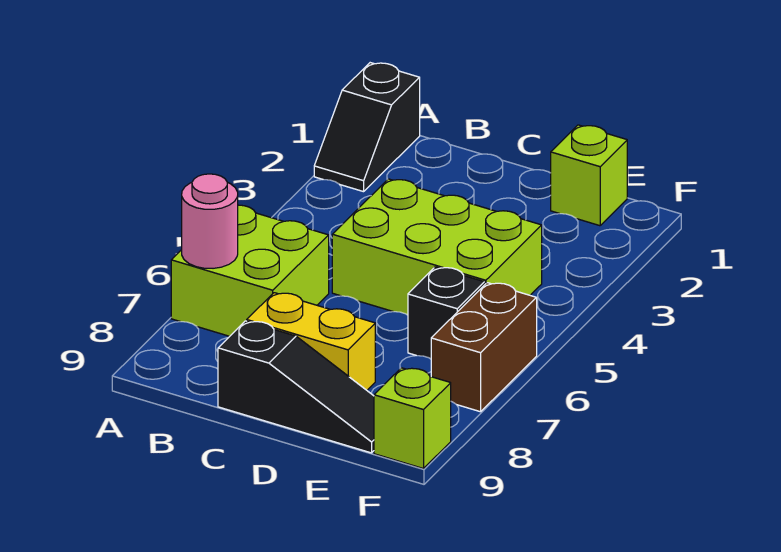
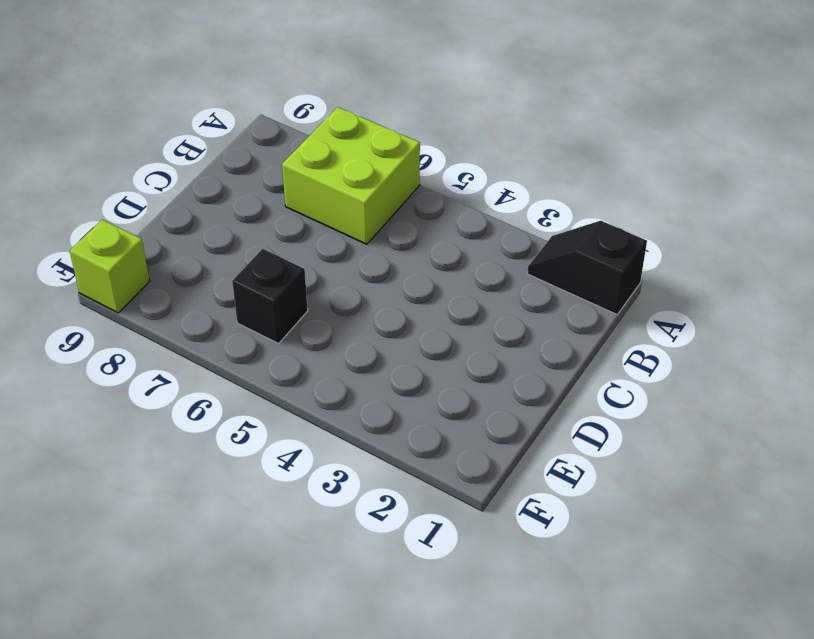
none -> lime brick C4:E5 level 1
none -> yellow brick C8:D8 level 1

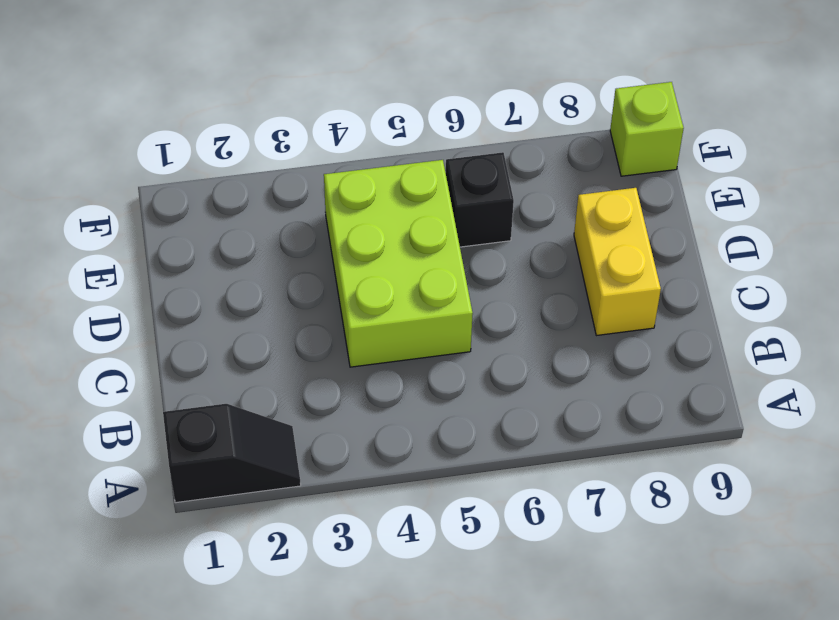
none -> lime brick A6:B7 level 1
none -> black slope C9:E9 level 1 top C

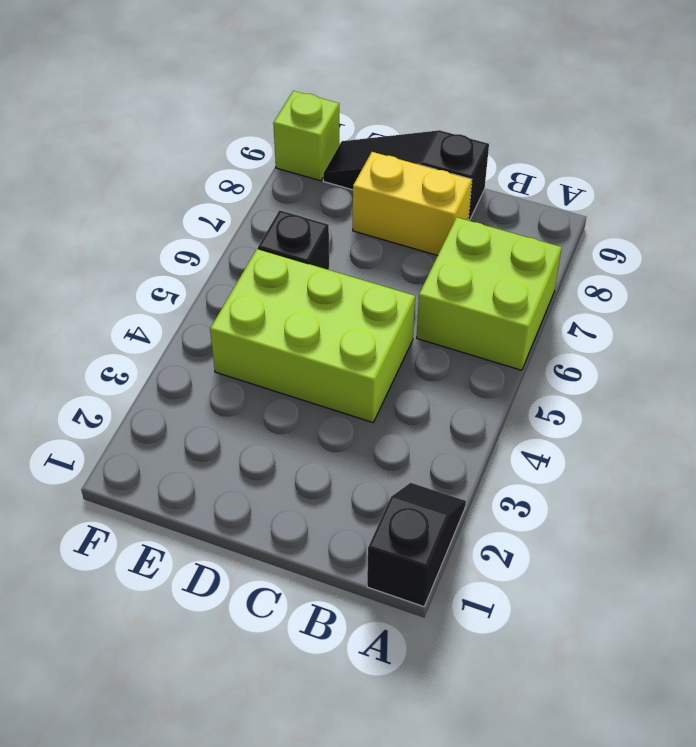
none -> lime brick E1 level 1
none -> brown brick F6:F7 level 1

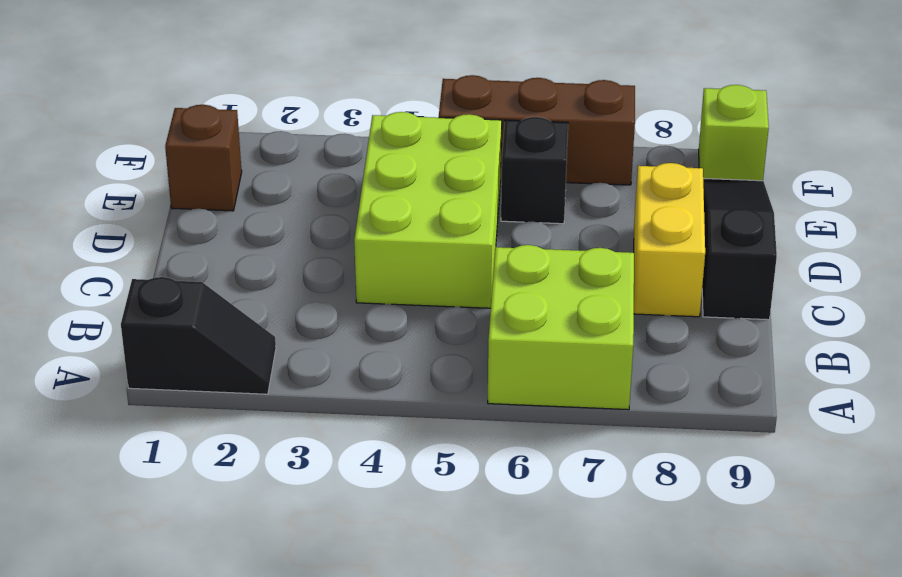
brown brick E1 level 1 -> lime brick E1 level 1
brown brick F5:F7 level 1 -> brown brick F6:F7 level 1
none -> pink round brick A7 level 2

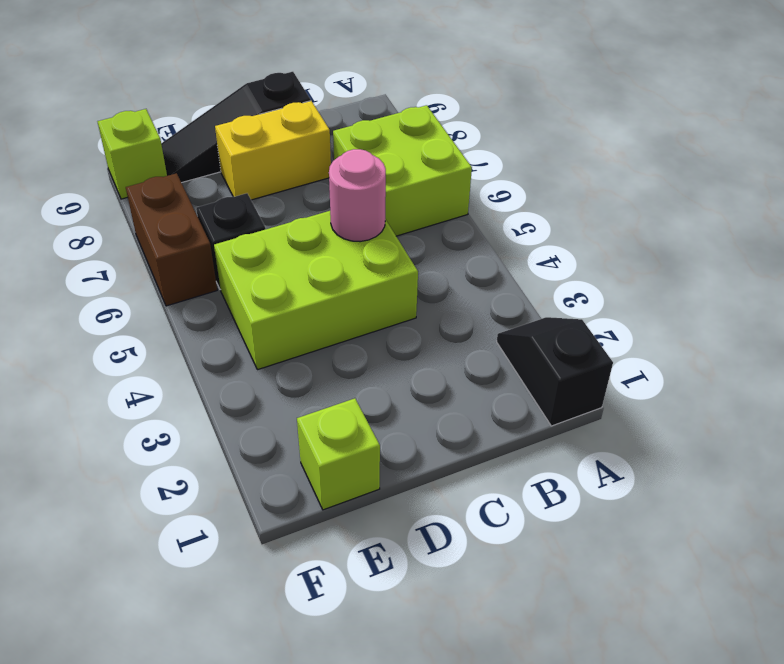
pink round brick C5 level 2 -> pink round brick A7 level 2

